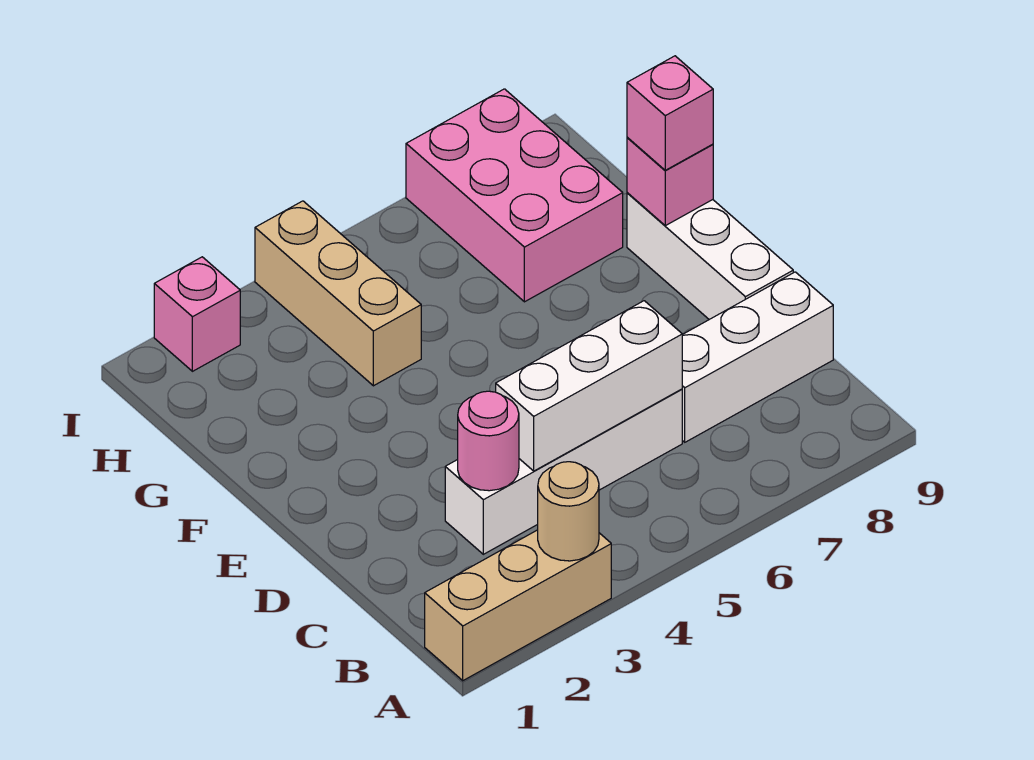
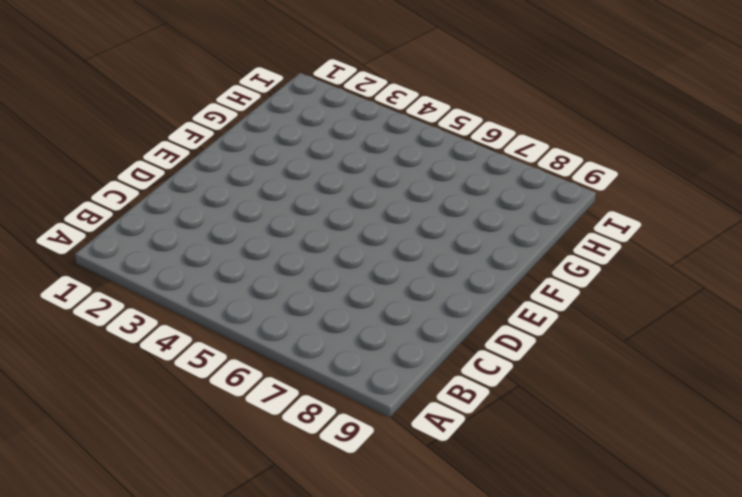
none -> tan brick A1:A3 level 1
none -> white brick C3:C6 level 1
none -> white brick C7:C9 level 1

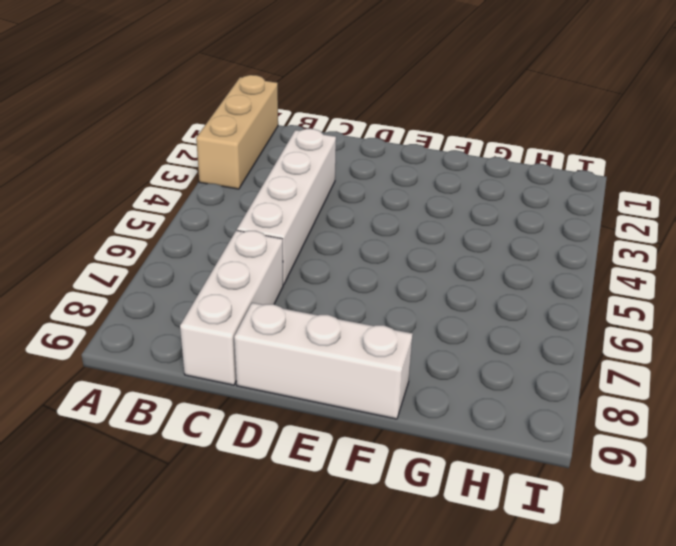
none -> tan brick G4:I4 level 1
none -> pink brick G7:I8 level 1
none -> pink brick I2 level 1

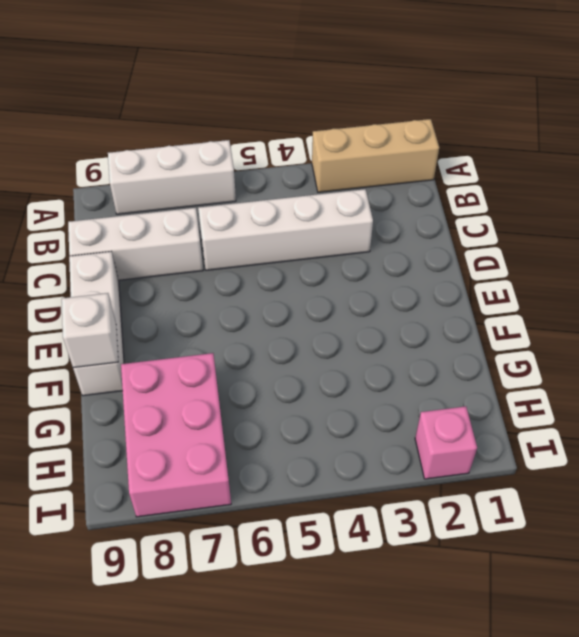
white brick A6:A8 level 1 -> white brick C4:C6 level 2
white brick F9 level 2 -> pink brick F9 level 2
none -> tan brick G4:I4 level 1
none -> tan round brick A3 level 2
none -> pink round brick C3 level 2

